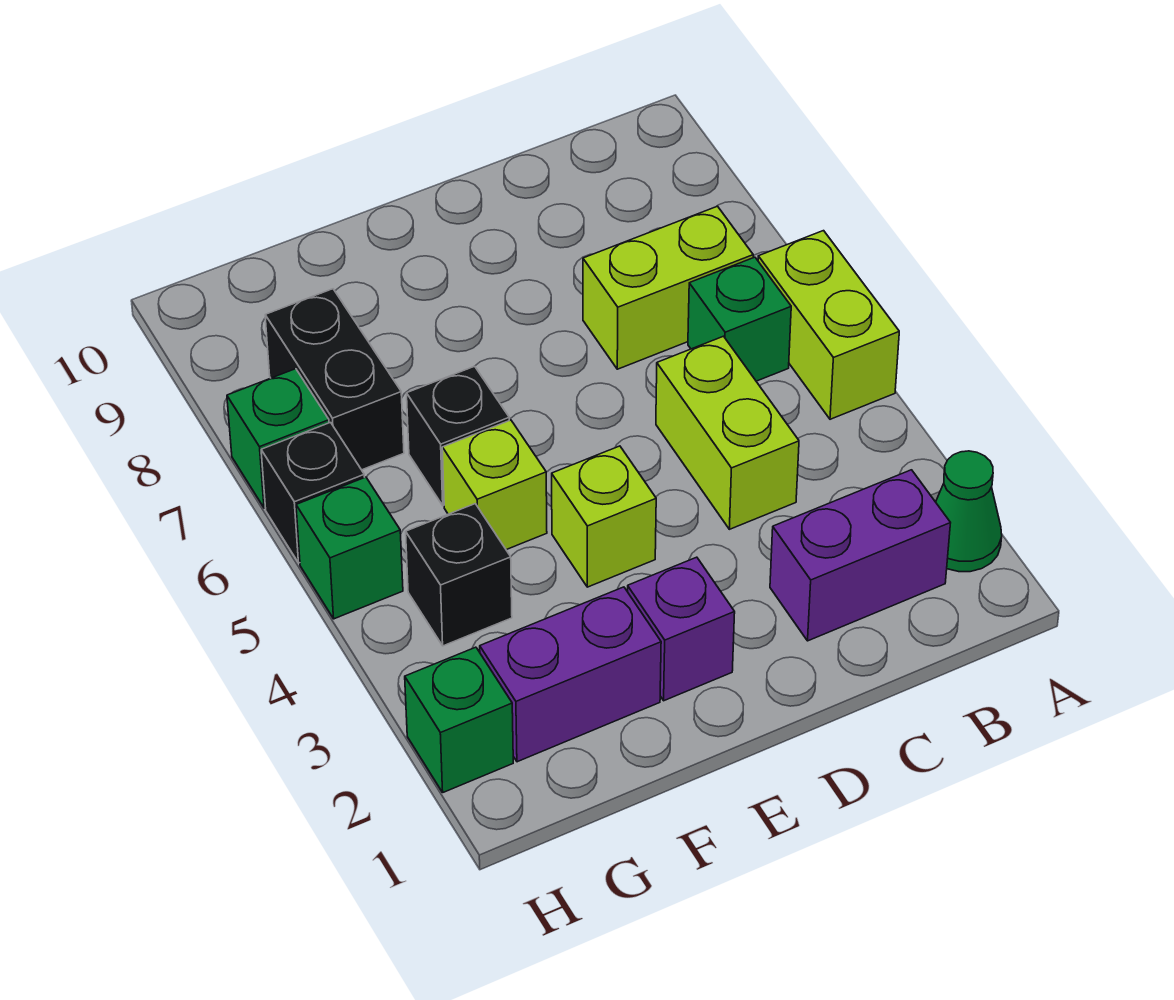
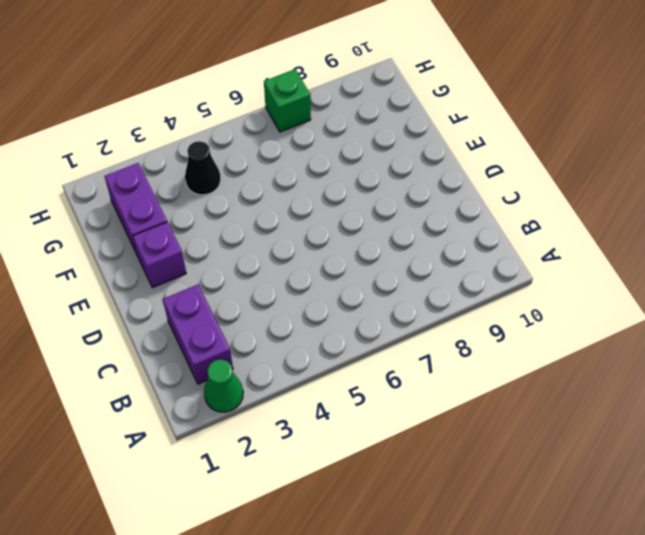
black cone G4 level 1 -> black brick G4 level 1
none -> lime brick A5:A6 level 1
none -> green brick B6 level 1
none -> lime brick B7:C7 level 1

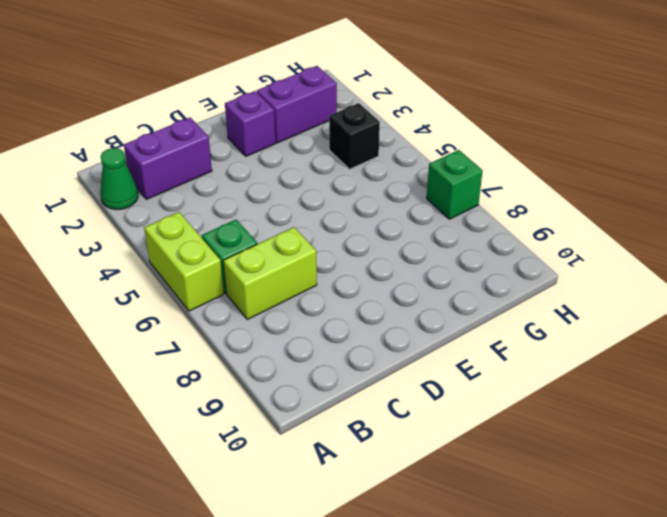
none -> lime brick C4:C5 level 1
none -> lime brick E4 level 1
none -> lime brick F5 level 1

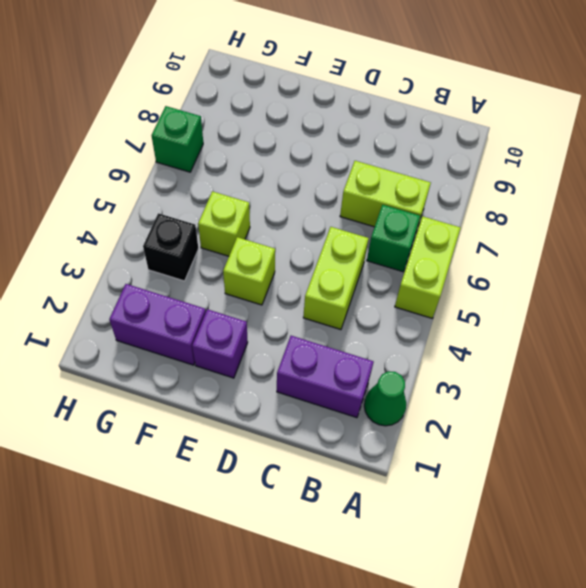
none -> black brick F6 level 1
none -> black brick G7:G8 level 1
none -> green brick H2 level 1

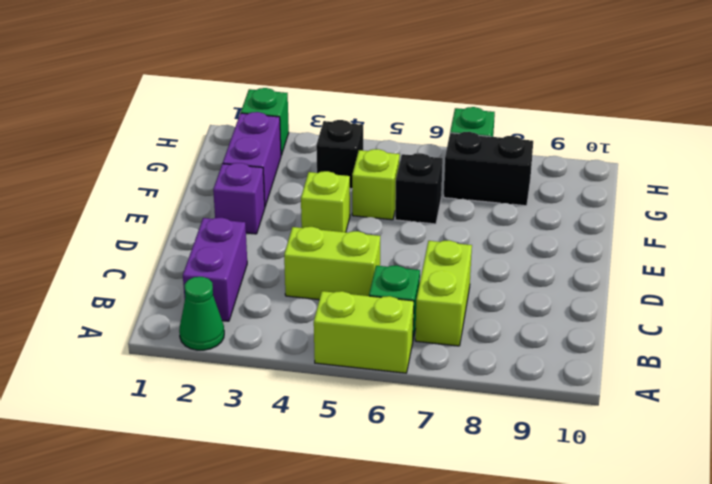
none -> green brick H5 level 1
none -> black brick H6 level 1

